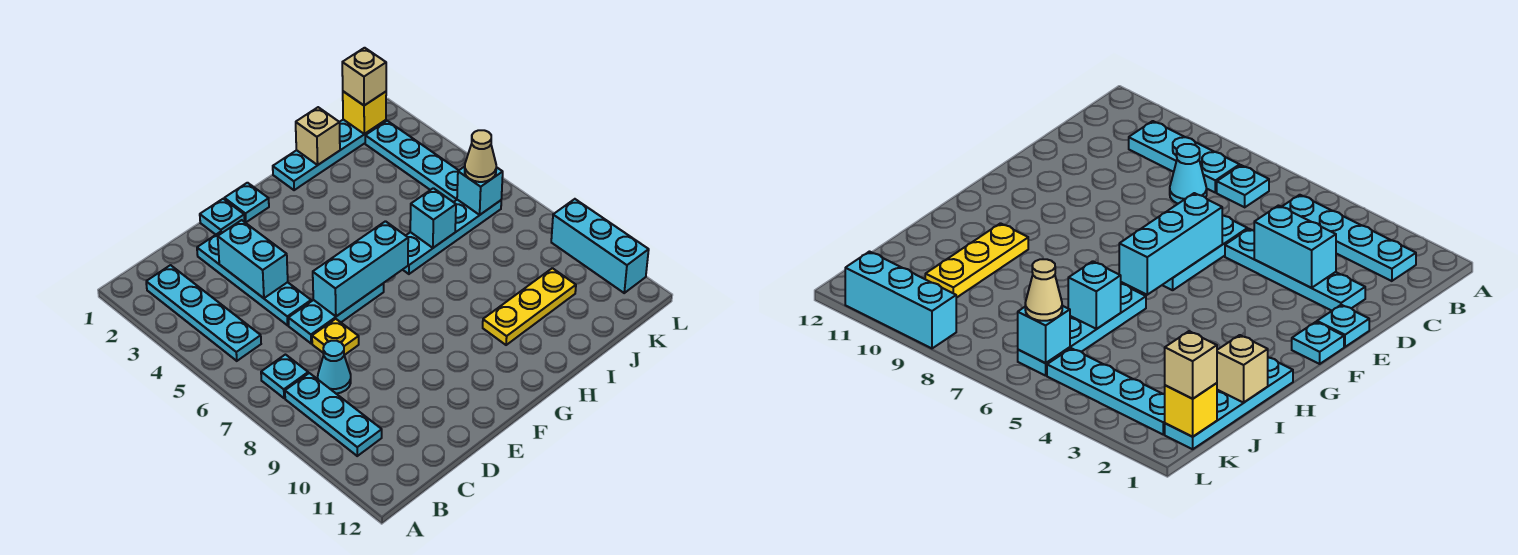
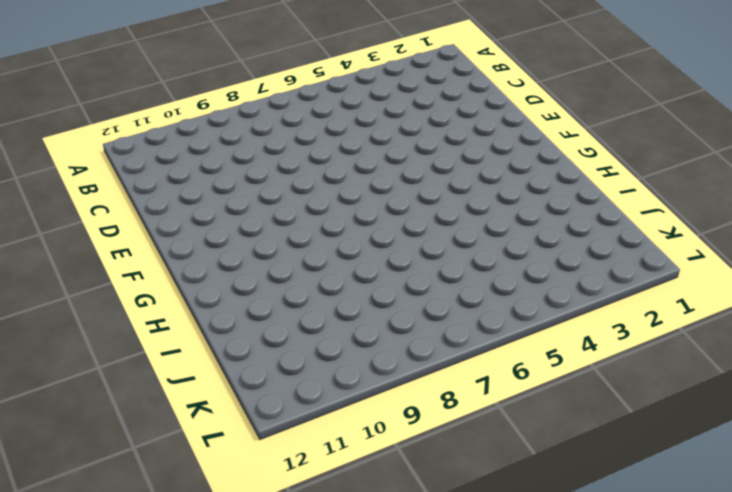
none -> cyan plate B2:B5 level 1
none -> cyan plate B7 level 1
none -> cyan plate B8:B10 level 1

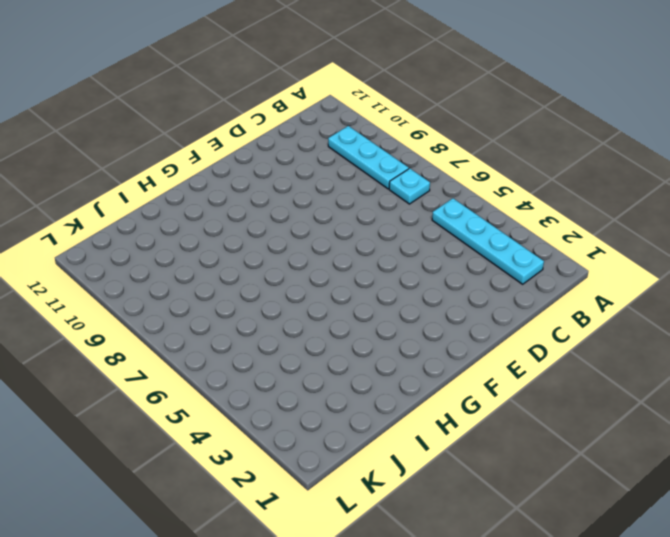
none -> cyan cone C8 level 1
none -> cyan plate D2:D5 level 1
none -> cyan plate D6:F6 level 1

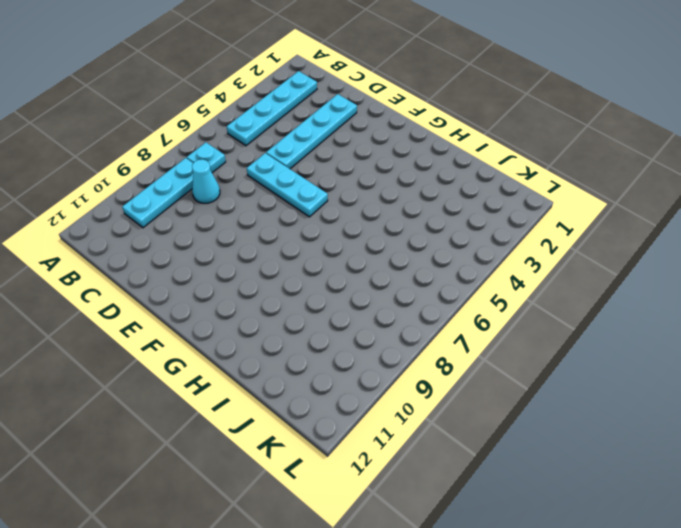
none -> yellow plate D7 level 1
none -> cyan plate E1 level 1
none -> cyan plate F1 level 1

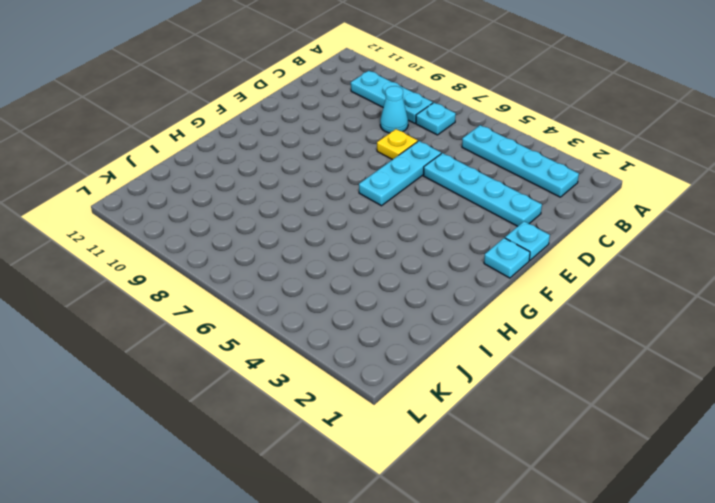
none -> cyan plate H1:K1 level 1
none -> cyan plate H6:K6 level 1
none -> yellow plate H10:J10 level 1

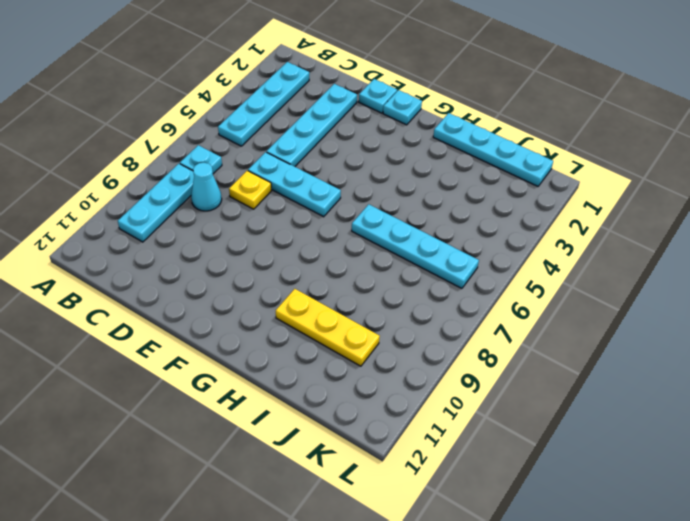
none -> cyan plate K2:K5 level 1
none -> cyan brick L9:L11 level 1
none -> cyan brick D3:D4 level 2

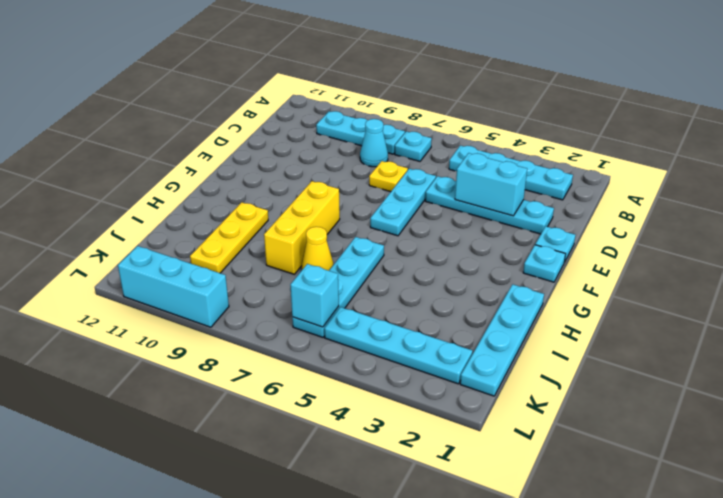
yellow brick G8:I8 level 1 -> none
yellow cone I7 level 1 -> none
none -> cyan brick E6:G6 level 2
none -> tan brick I1 level 2
none -> cyan brick I6 level 2

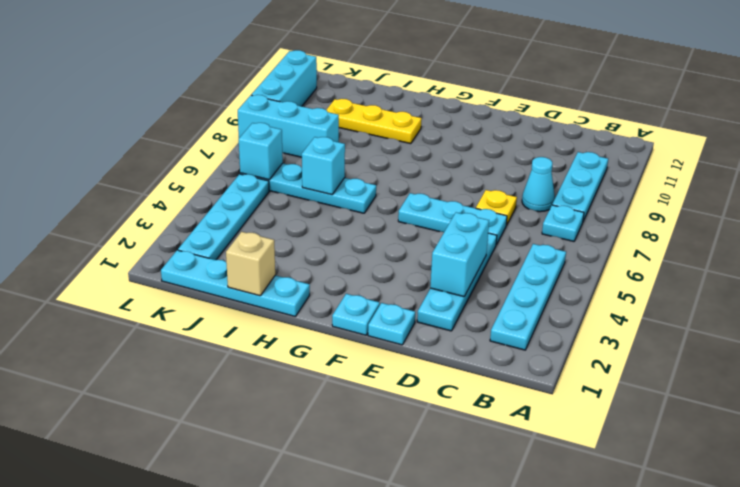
cyan brick J8:L8 level 1 -> cyan brick E6:G6 level 2
none -> yellow brick K1 level 2
none -> tan brick K1 level 3
none -> tan cone K6 level 3

